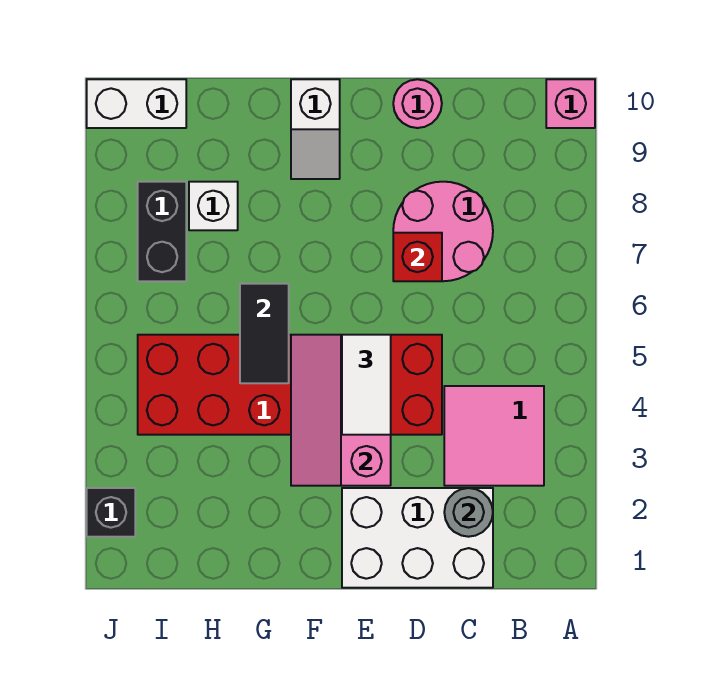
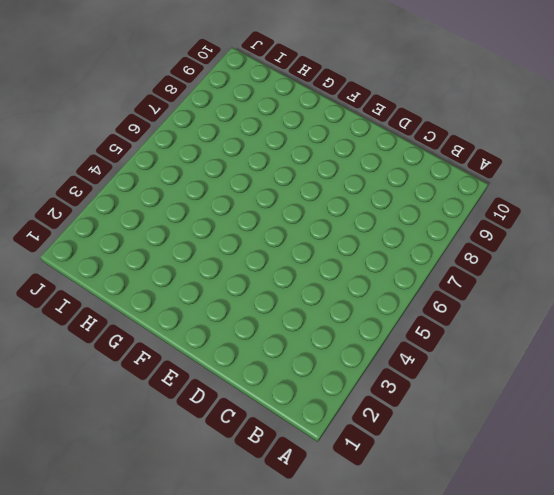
none -> pink brick A10 level 1
none -> pink tile B3:C4 level 1
none -> white brick C1:E2 level 1

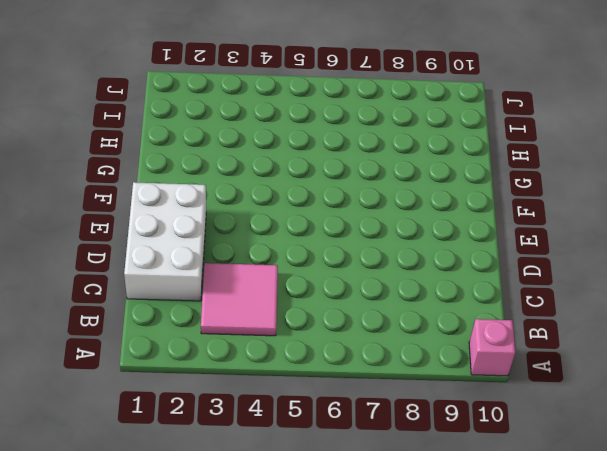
none -> pink round brick C7:D8 level 1
none -> red brick D4:I5 level 1
none -> pink round brick D10 level 1

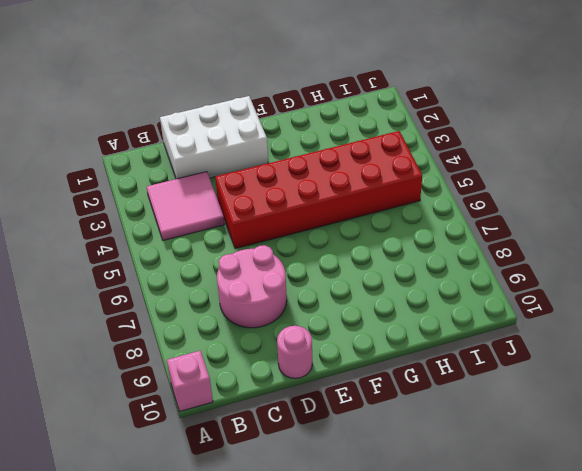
none -> white slope F9:F10 level 1 top 10
none -> white brick H8 level 1
none -> black brick I7:I8 level 1

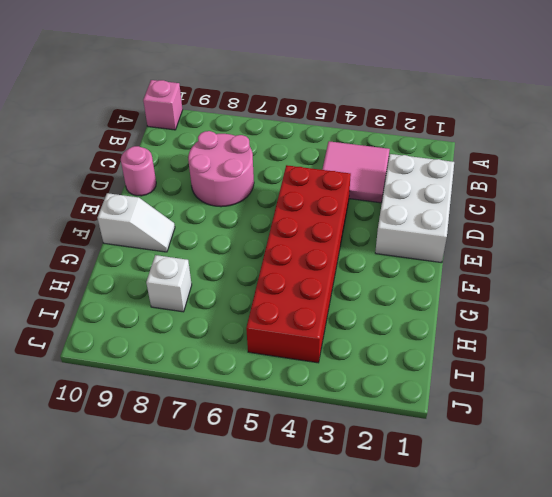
none -> black brick I7:I8 level 1
none -> white brick I10:J10 level 1
none -> black brick J2 level 1

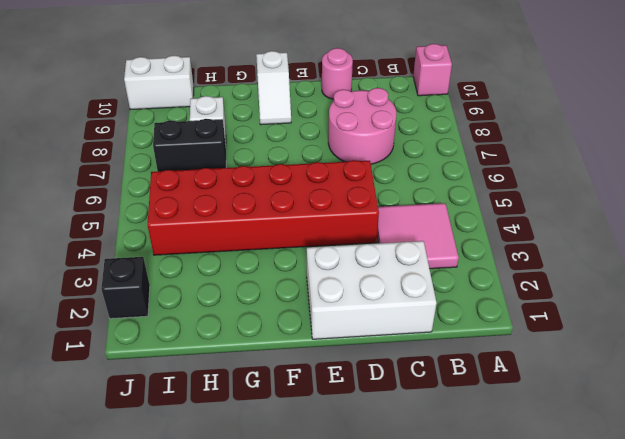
black brick H7:I7 level 1 -> black brick I7:I8 level 1
none -> grey round brick C2 level 2
none -> red brick D7 level 2
none -> pink slope E3:F5 level 2 top E

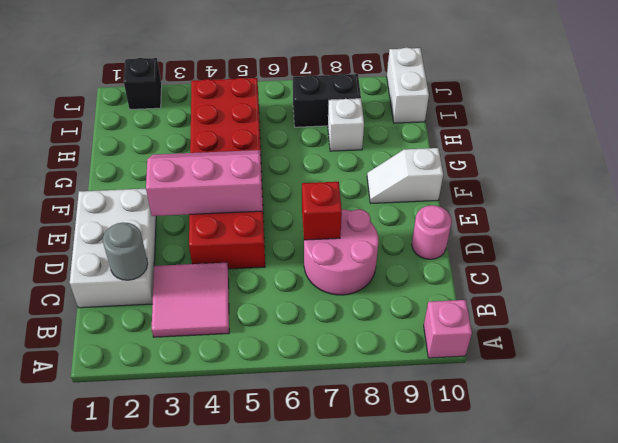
none -> black tile G5:G6 level 2
none -> white tile E4:E5 level 3

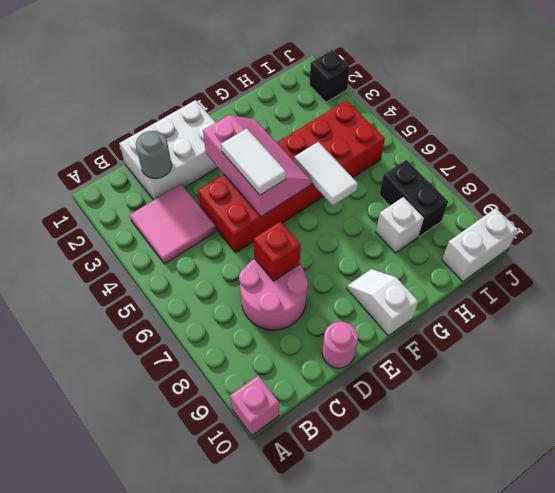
white tile G5:G6 level 2 -> black tile G5:G6 level 2

